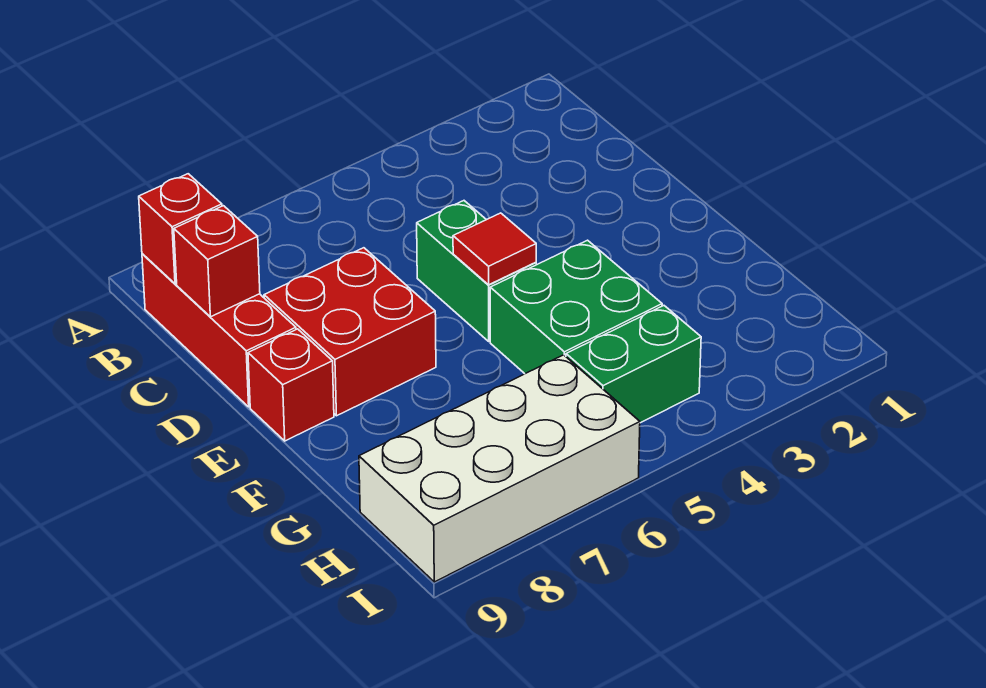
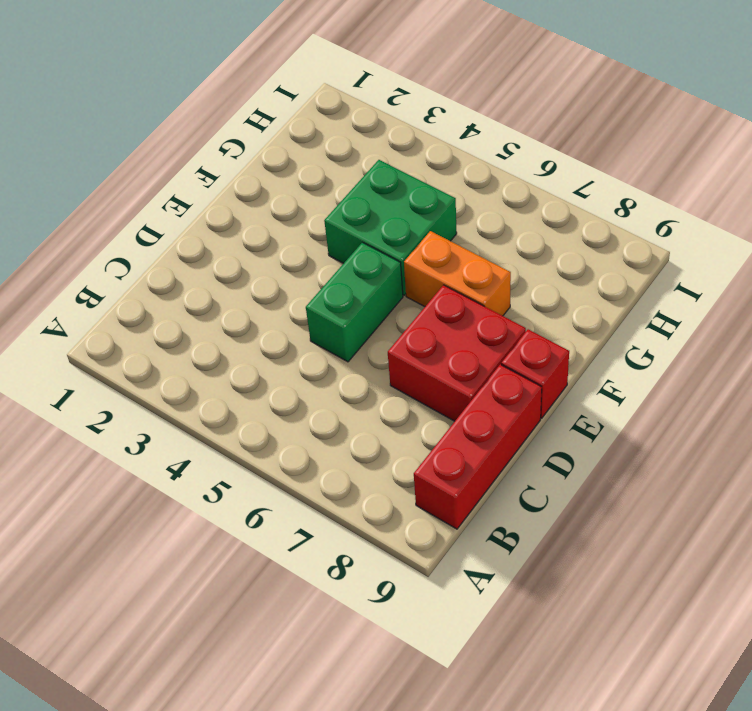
orange brick F6:F7 level 1 -> none
none -> green brick H4:H5 level 1
none -> white brick H6:I9 level 1

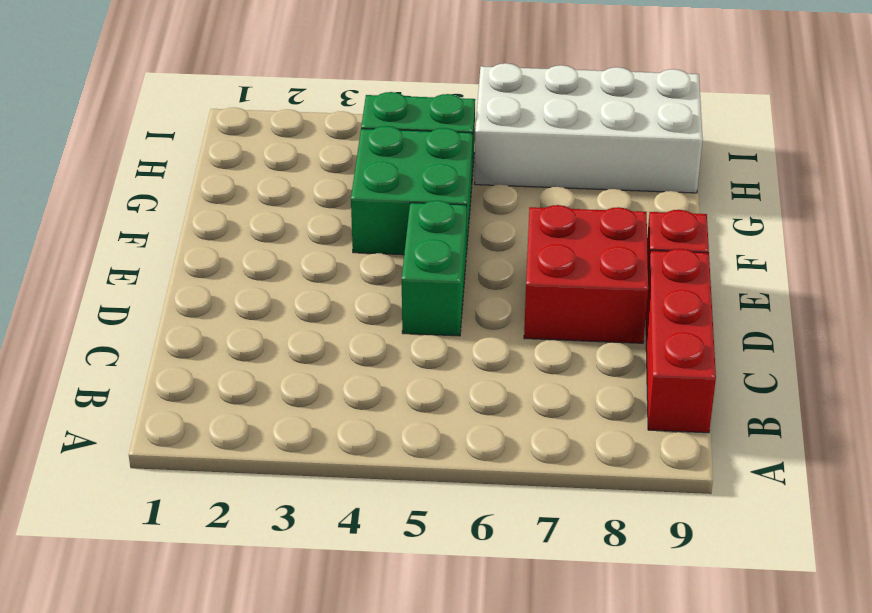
none -> red brick B9 level 2
none -> red brick C9 level 2

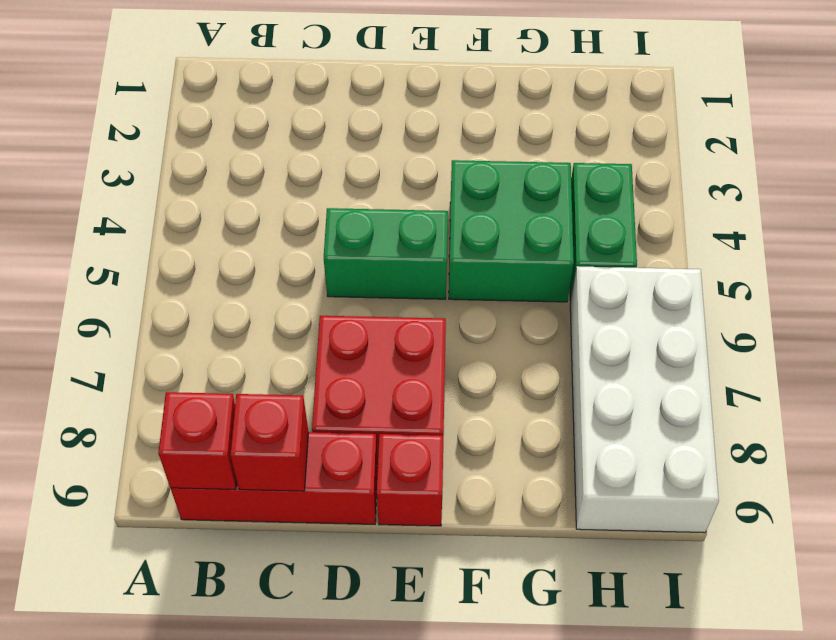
none -> red tile E5 level 2

